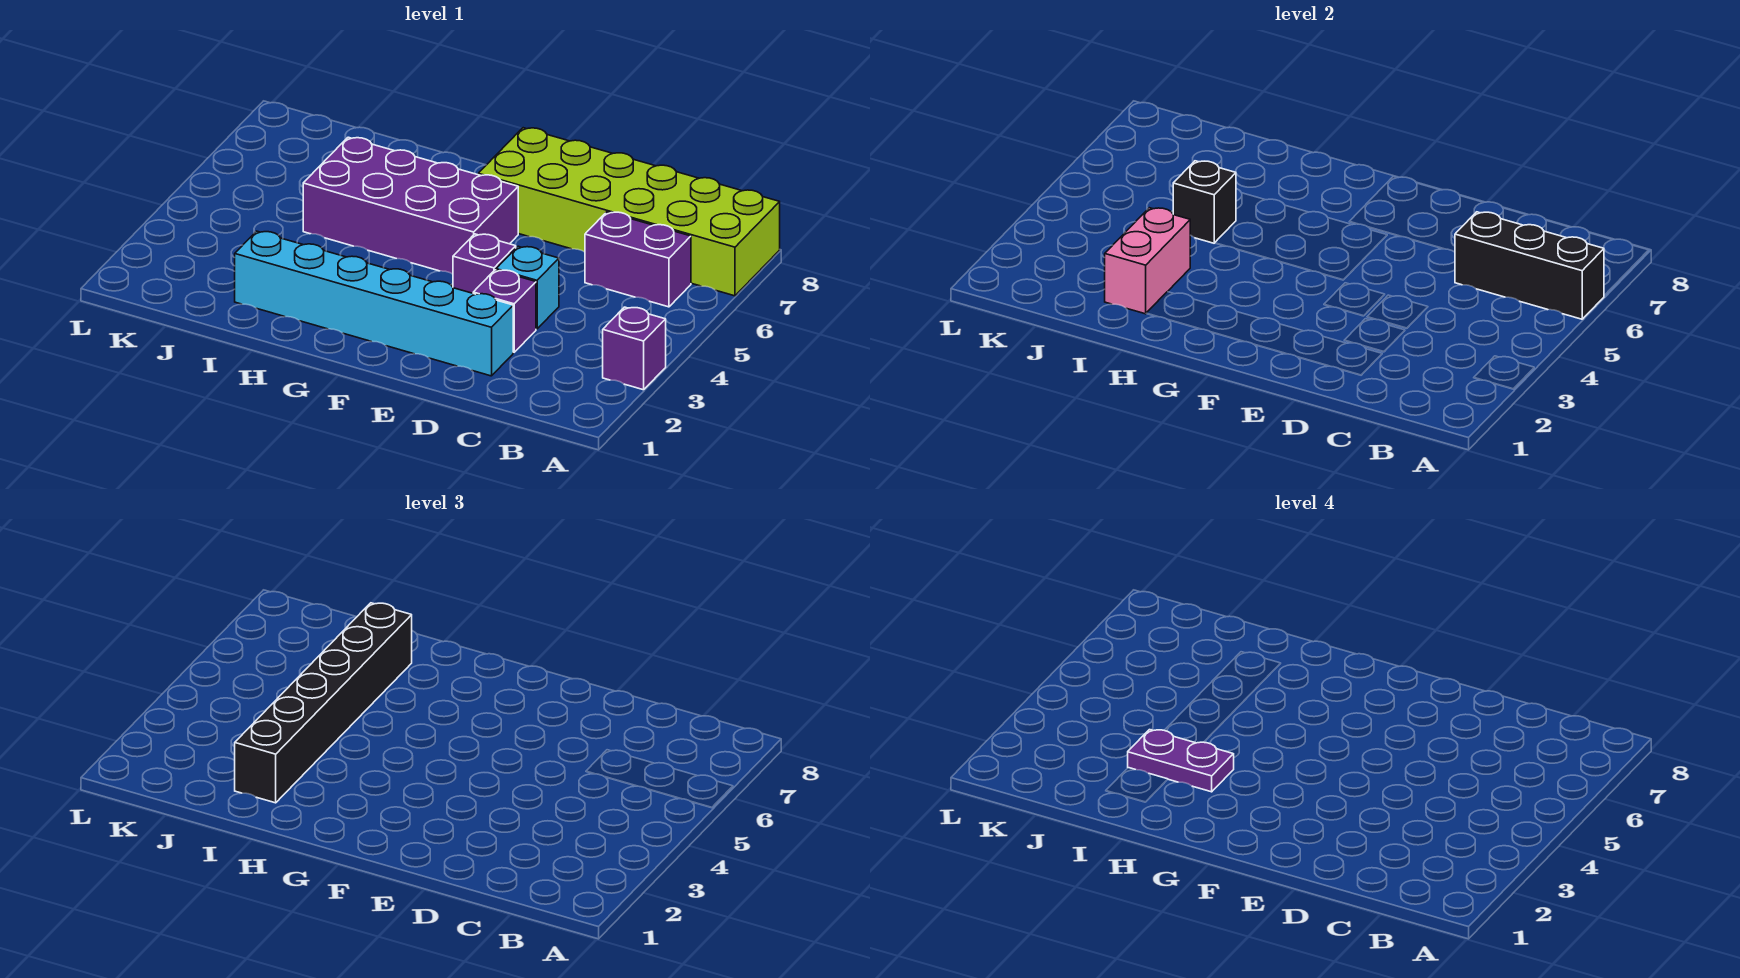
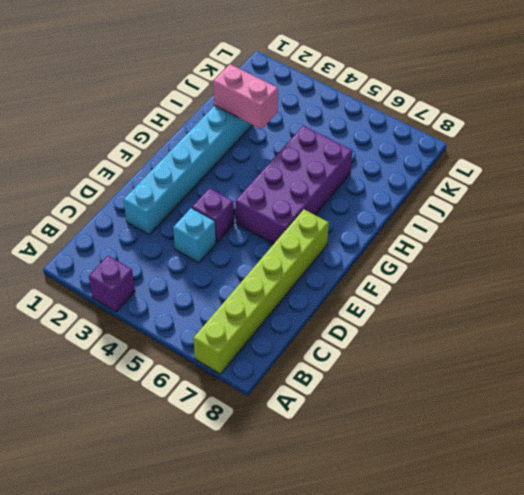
lime brick A7:F7 level 1 -> lime brick A7:F8 level 1
none -> purple brick B6:C6 level 1
none -> purple brick D3 level 1
none -> black brick A6:C6 level 2

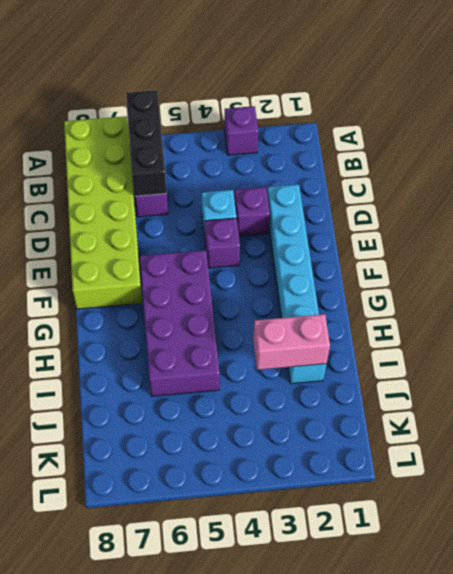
none -> black brick I5 level 2
none -> black brick I2:I7 level 3
none -> purple plate H3:I3 level 4

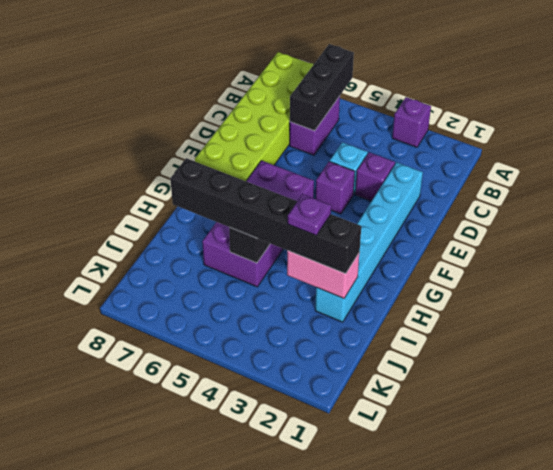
purple plate I3 level 4 -> purple plate H3:I3 level 4

